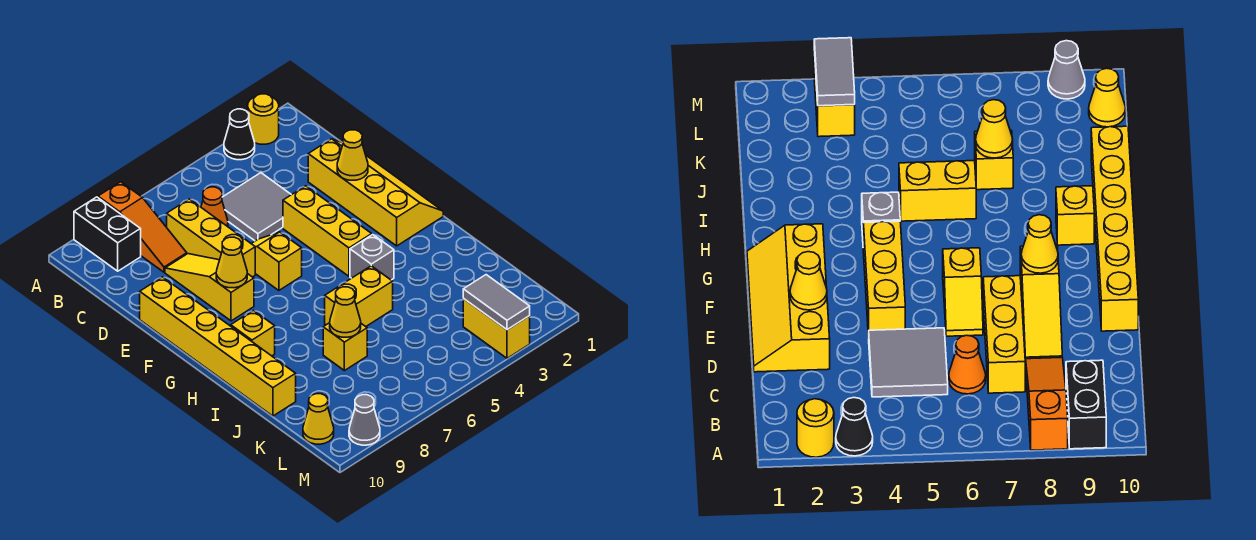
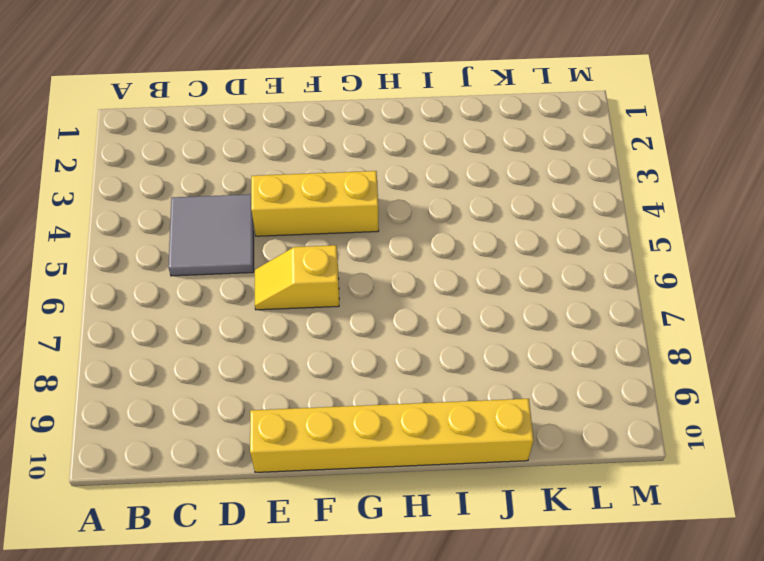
none -> yellow round brick A2 level 1
none -> black cone A3 level 1
none -> orange slope A8:C8 level 1 top A

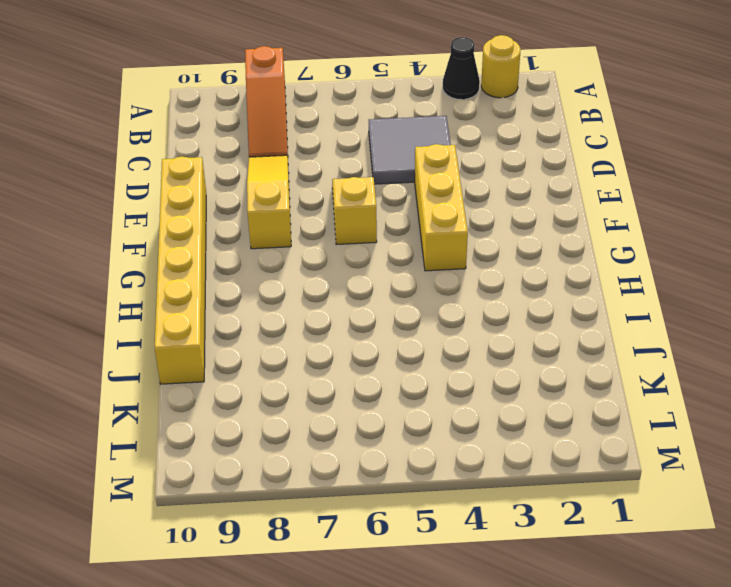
none -> black brick A9:B9 level 1
none -> orange cone C6 level 1
none -> yellow brick C7:E7 level 1

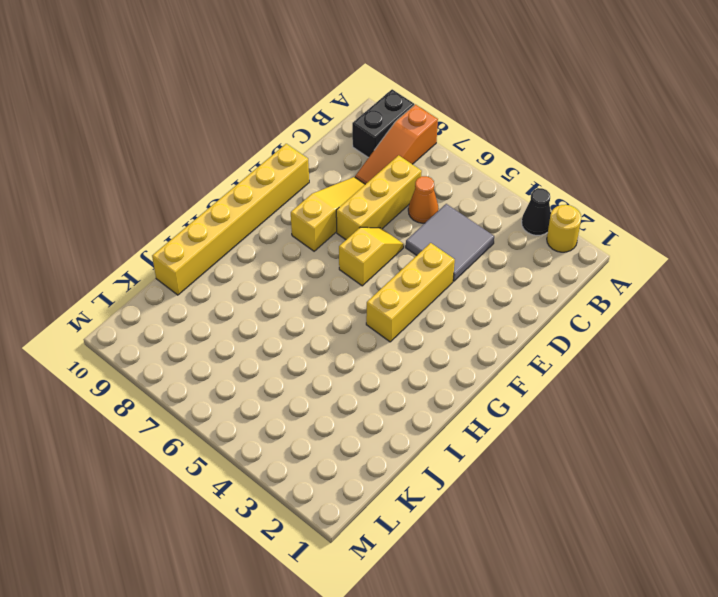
none -> yellow slope D1:G2 level 1 top 2
none -> grey brick H4 level 1
none -> yellow brick H9 level 1

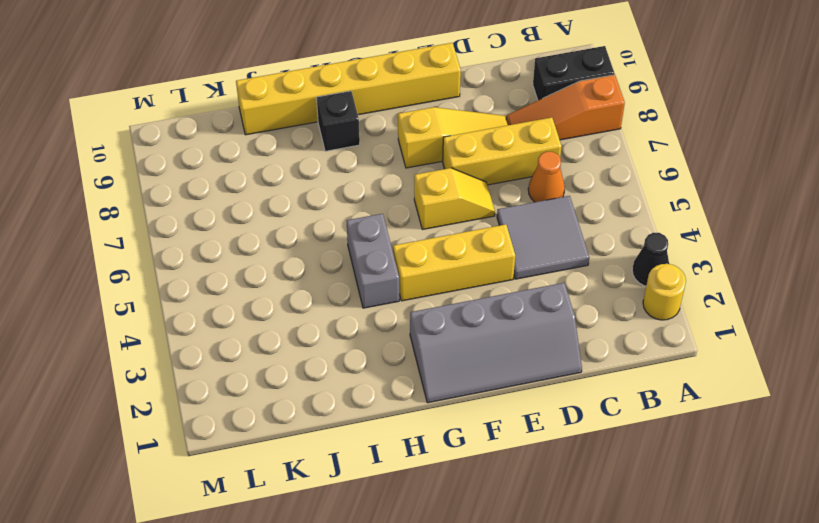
grey slope D1:G2 level 1 top 2 -> yellow slope D1:G2 level 1 top 2
grey brick H4:H5 level 1 -> grey brick H4 level 1
black brick H9 level 1 -> yellow brick H9 level 1
none -> yellow brick I5:I6 level 1
none -> yellow brick J7 level 1
none -> yellow brick L3:M3 level 1

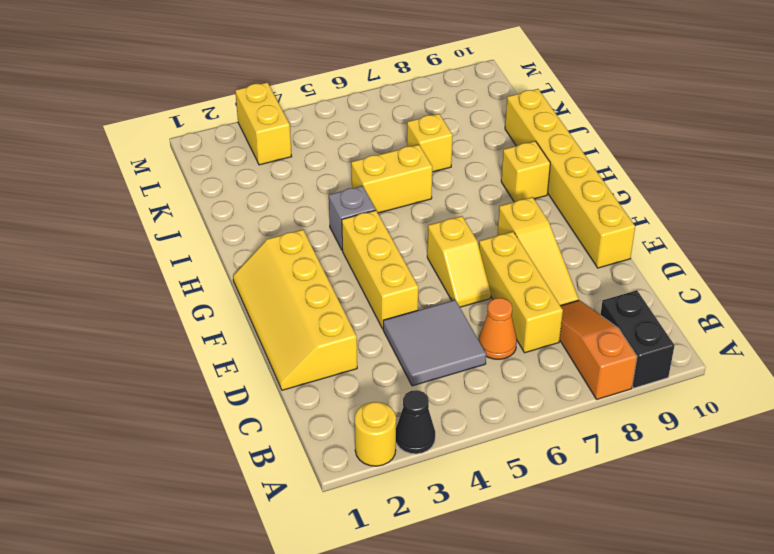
none -> yellow cone L10 level 1
none -> grey cone M9 level 1
none -> yellow cone E2 level 2

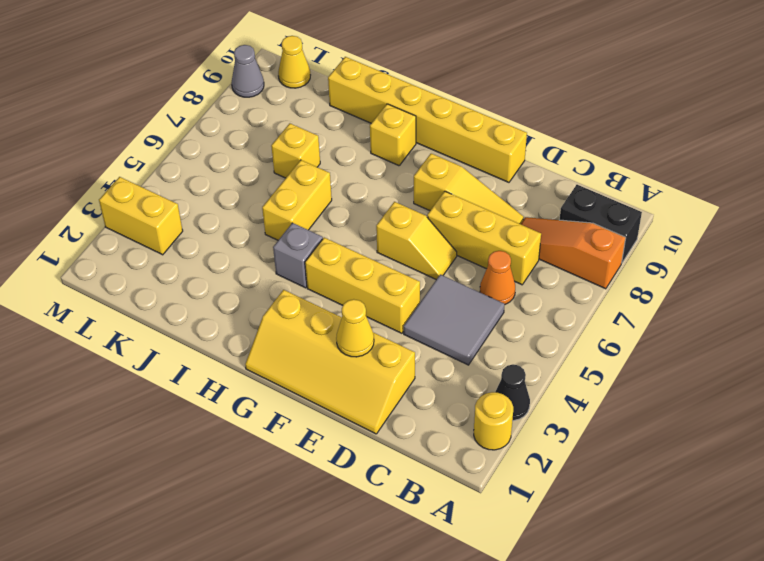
none -> yellow cone F8 level 2
none -> yellow cone J7 level 2
none -> grey tile L3:M3 level 2

